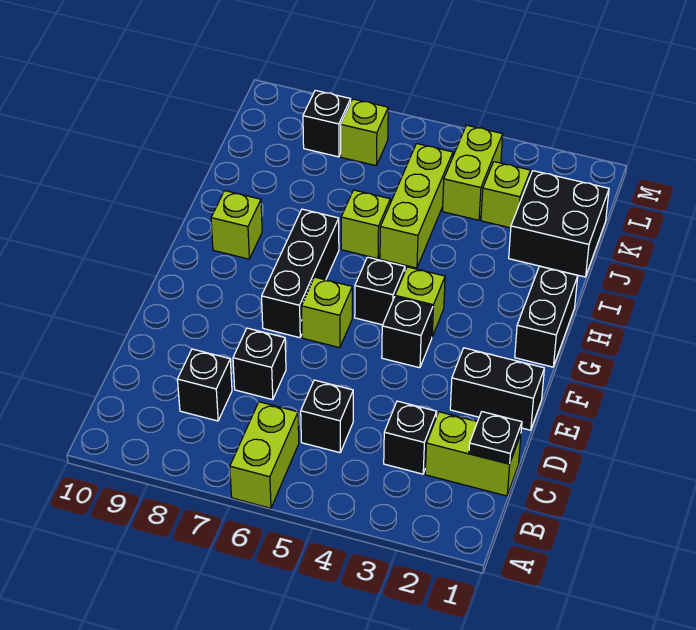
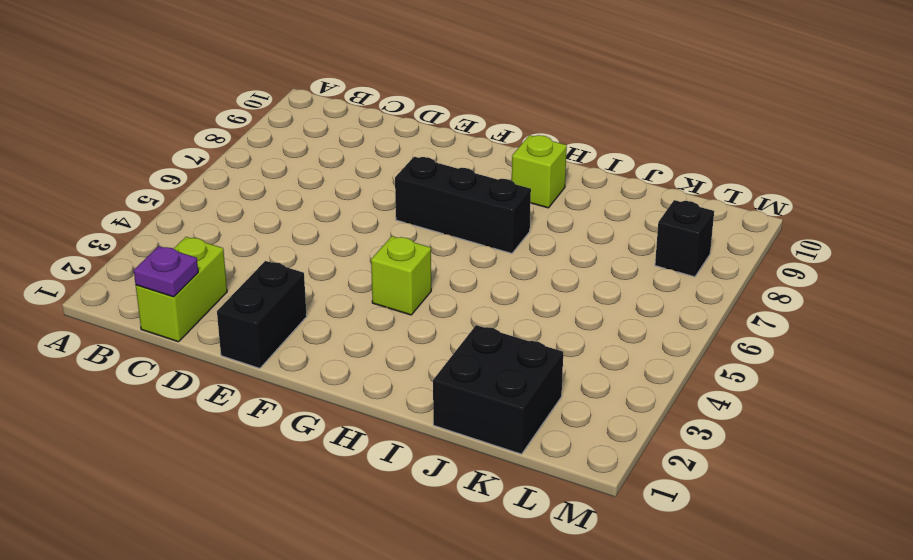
purple plate C1 level 2 -> black plate C1 level 2
none -> lime brick A6:B6 level 1
none -> black brick C3 level 1
none -> black brick C5 level 1

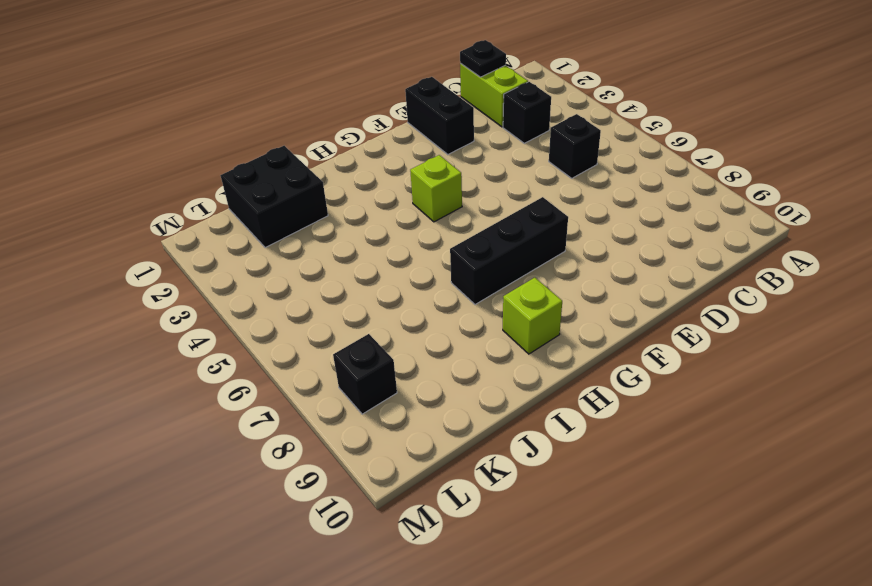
none -> lime brick A6:B6 level 1
none -> black brick C8 level 1
none -> black brick D7 level 1

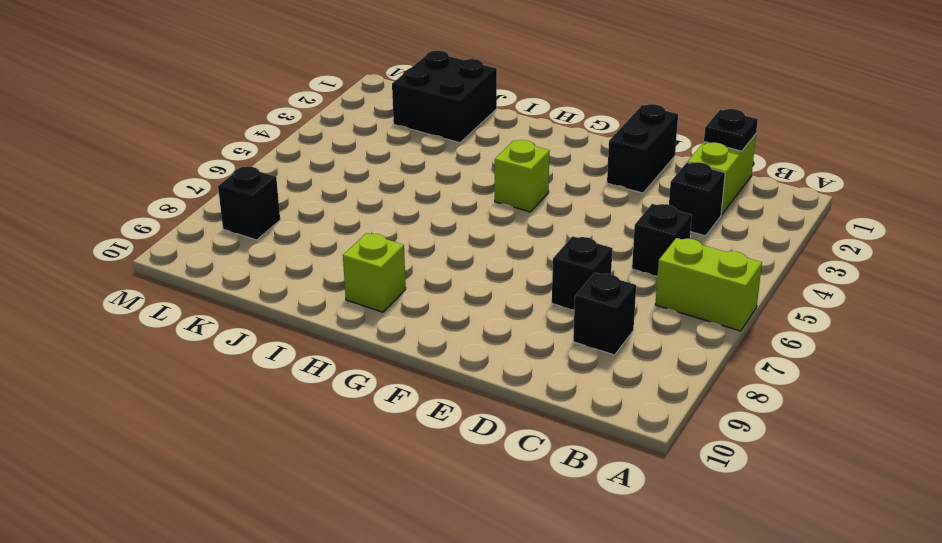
none -> black brick F4 level 1
none -> lime brick F6 level 1
none -> black brick F7:H7 level 1

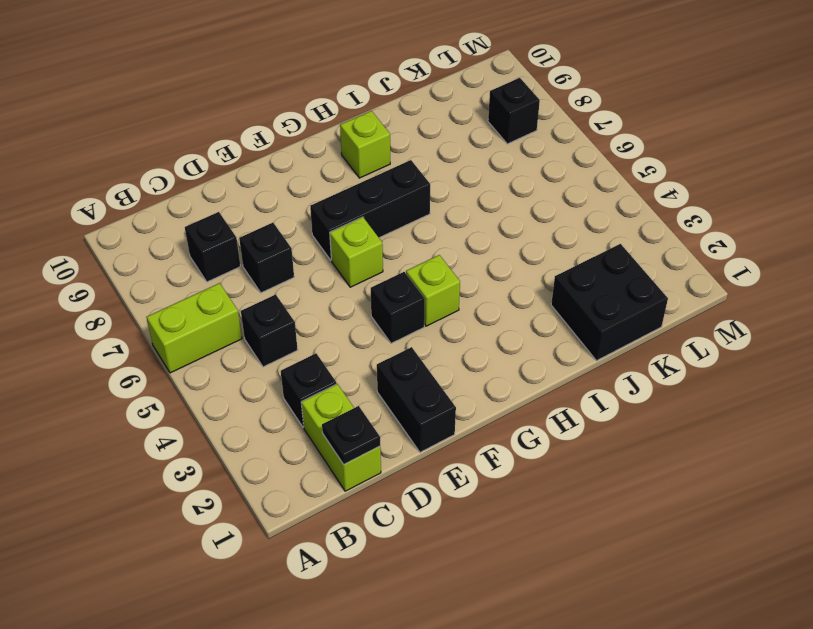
none -> black brick G1:H1 level 1
none -> black brick G5 level 1
none -> lime brick I5:K5 level 1

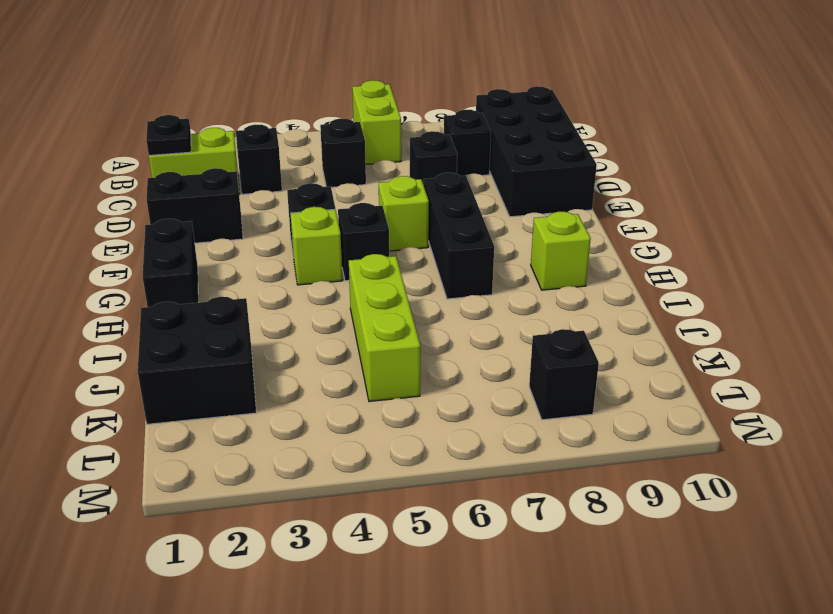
black brick B9:E10 level 1 -> none
none -> lime brick I6 level 1
none -> lime brick K3 level 1
none -> lime brick K4:L4 level 1

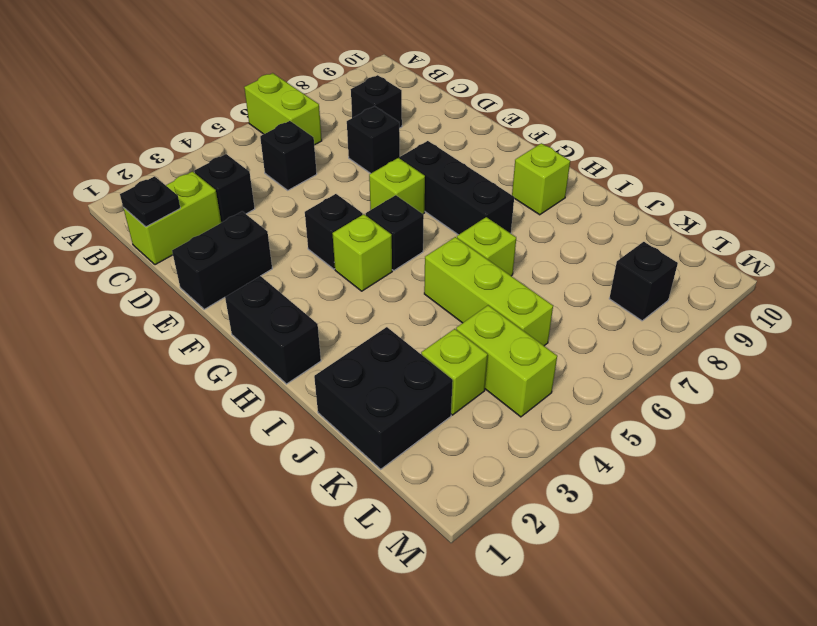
none -> lime brick L7 level 1

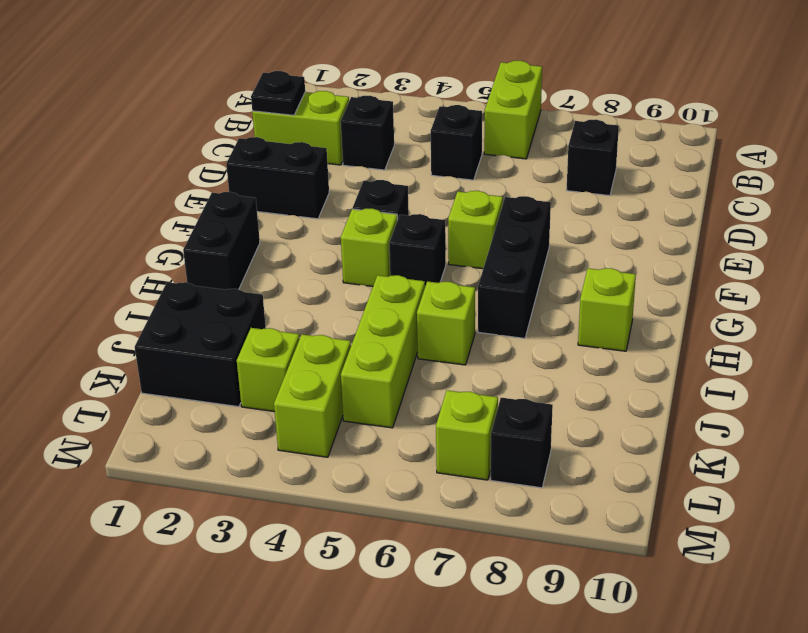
none -> black brick D7 level 1

